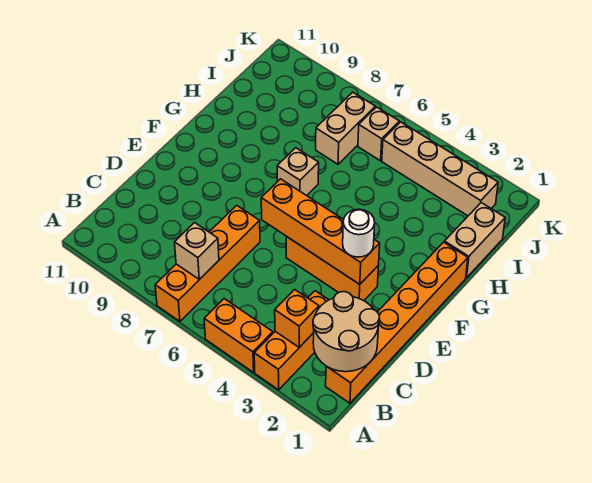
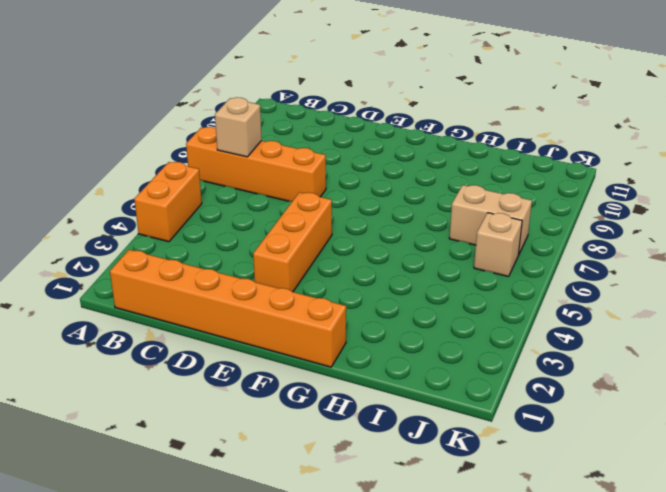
none -> orange brick A3:C3 level 1
none -> tan brick G7 level 1
none -> tan brick H1:I1 level 1

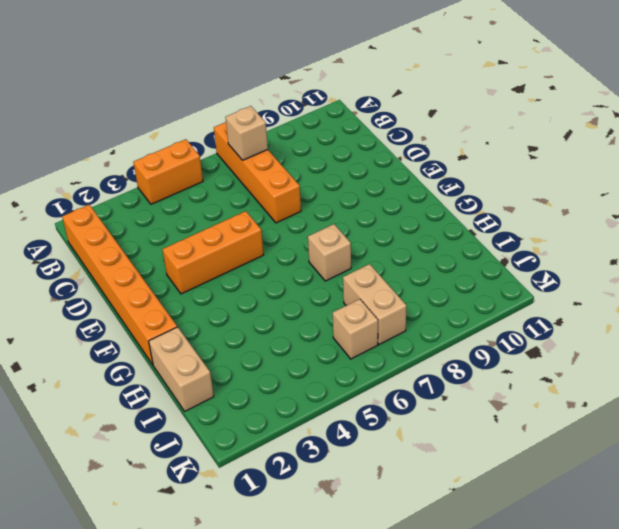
none -> orange brick A3:C3 level 1
none -> tan brick J2:J5 level 1
none -> tan round brick B1:C2 level 2

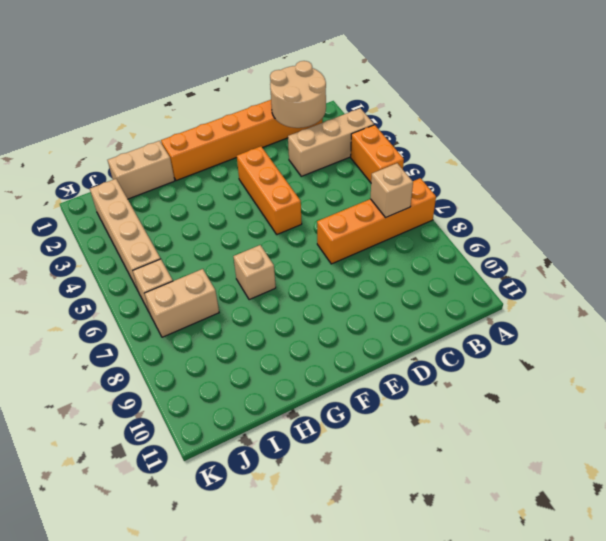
tan brick A3:C3 level 1 -> orange brick A3:C3 level 1
none -> orange brick B3 level 2
none -> orange brick E3:E6 level 2
none -> white round brick E3 level 3

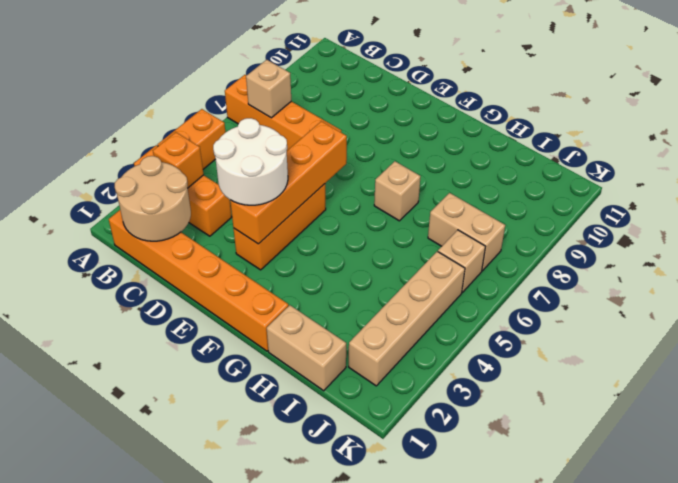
white round brick D3:E4 level 3 -> white round brick E3 level 3

